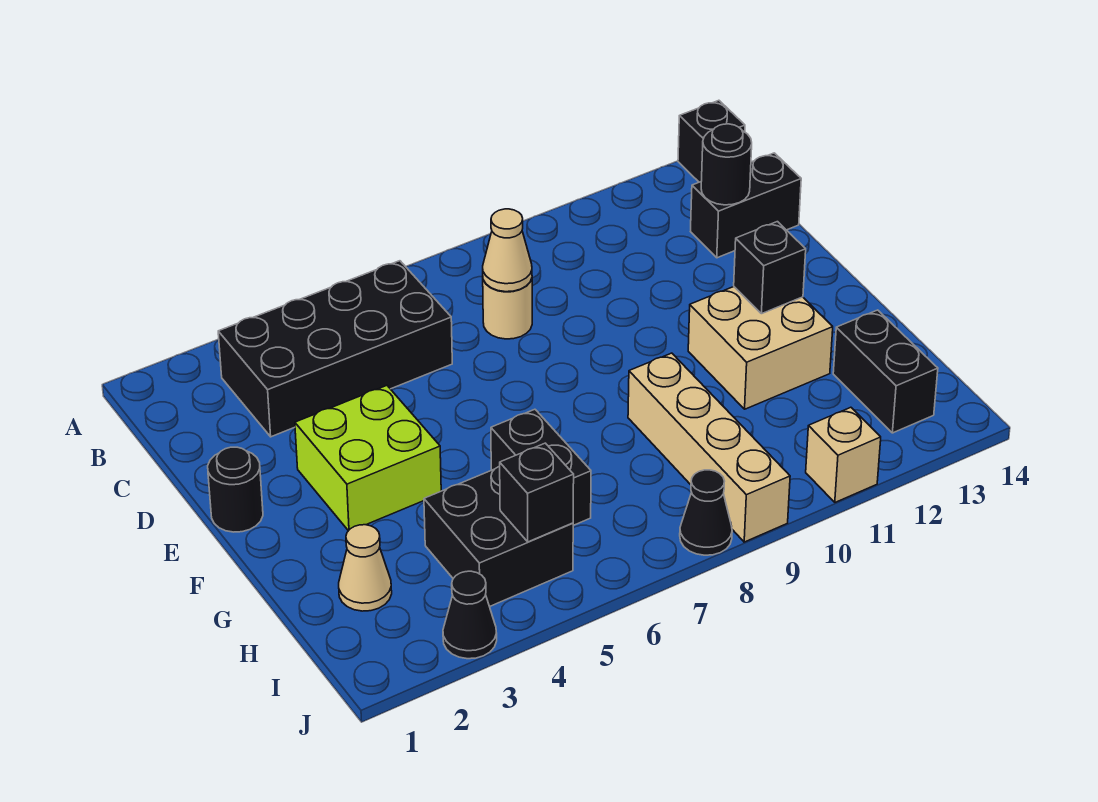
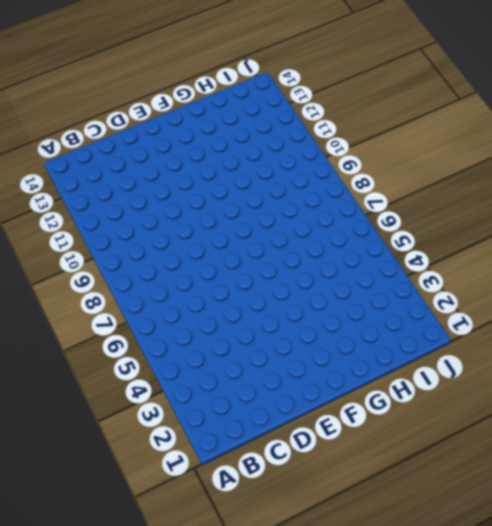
none -> black brick A14 level 1
none -> black brick B3:C6 level 1
none -> tan round brick C8 level 1

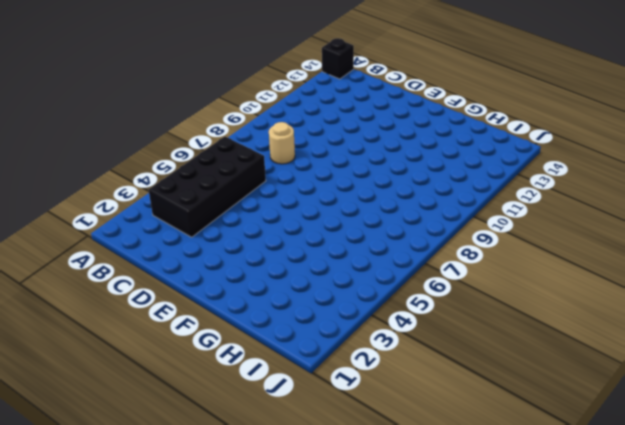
none -> black brick C13:C14 level 1
none -> black round brick E1 level 1
none -> lime brick E3:F4 level 1

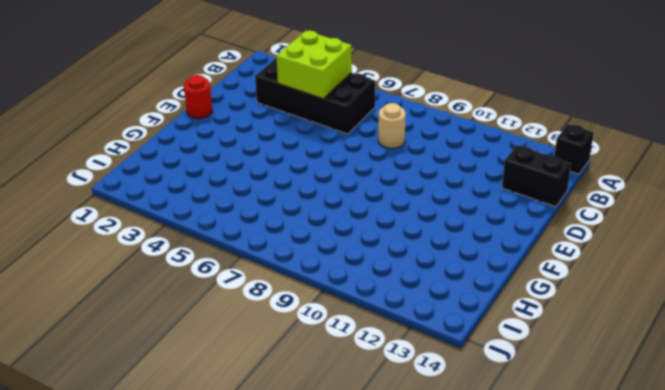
lime brick B4:C5 level 2 -> lime brick E3:F4 level 1
red round brick E1 level 1 -> black round brick E1 level 1
none -> tan brick F11:G12 level 1
none -> black brick G6:H6 level 1
none -> tan brick G9:J9 level 1

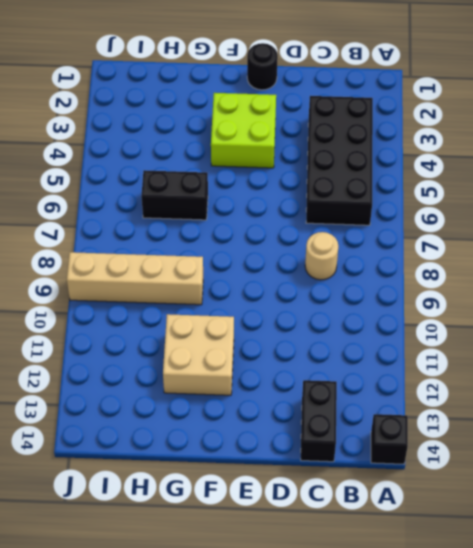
none -> tan cone H2 level 1
none -> black brick H4:I5 level 1
none -> black brick H13:I13 level 1

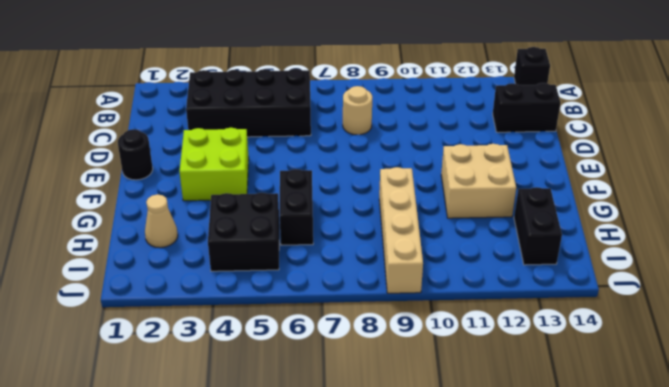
none -> black cone J3 level 1
none -> black cone J8 level 1
none -> tan brick J11 level 1

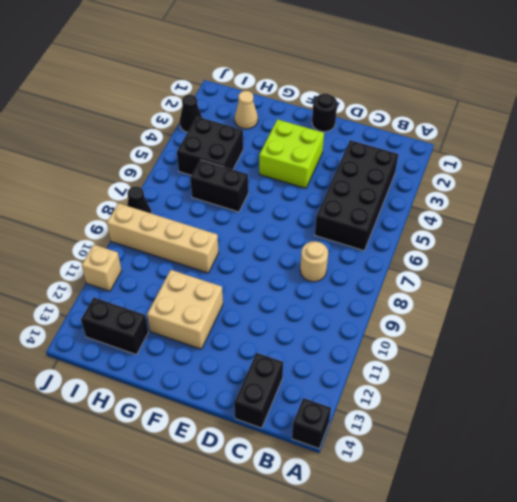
none -> tan cone C8 level 2
none -> black round brick C13 level 2
none -> black brick F12 level 2

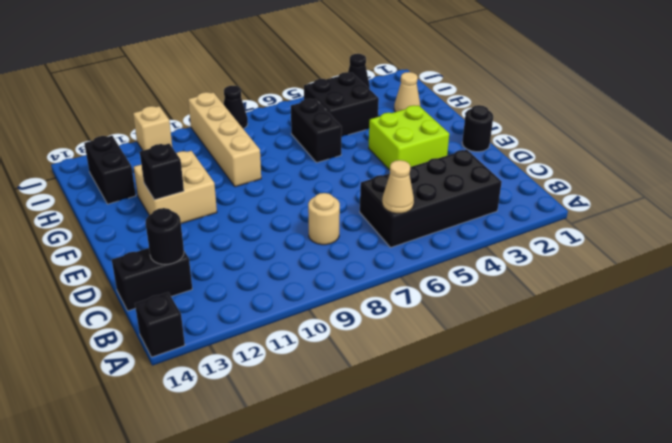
tan cone B6 level 2 -> tan cone C8 level 2
none -> black brick I5 level 2

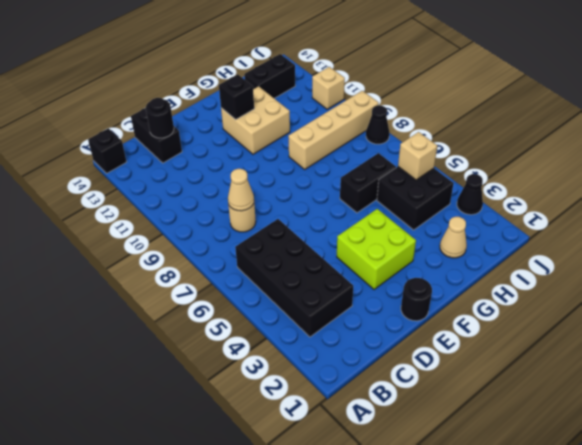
tan brick I5 level 2 -> black brick I5 level 2

